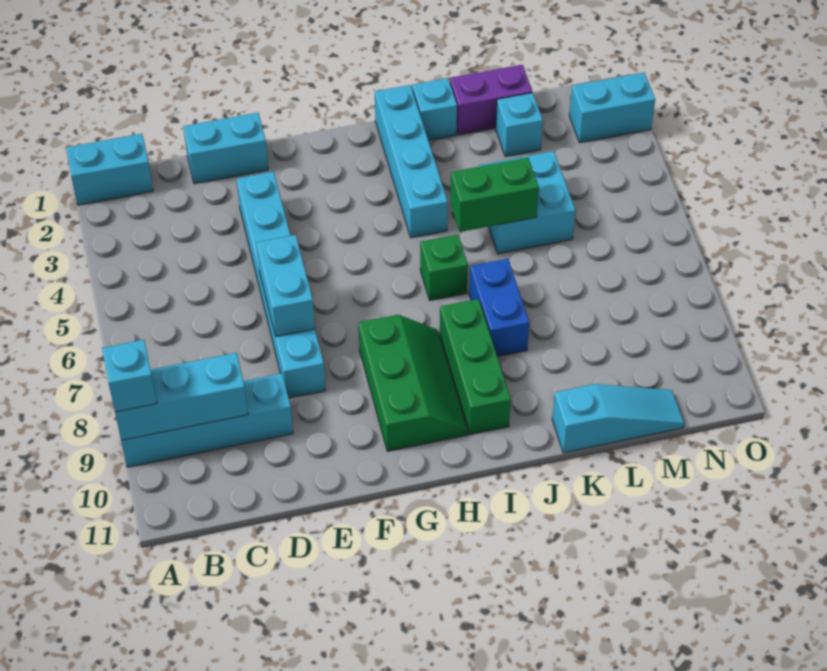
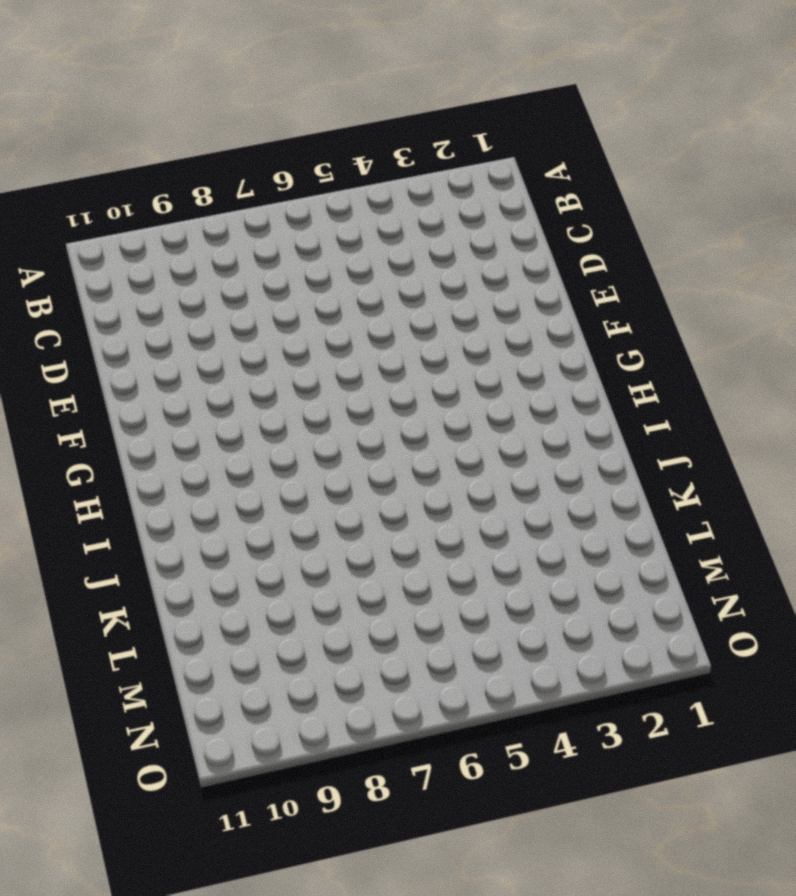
none -> cyan brick A1:B1 level 1
none -> cyan brick A9:D9 level 1
none -> cyan brick D1:E1 level 1

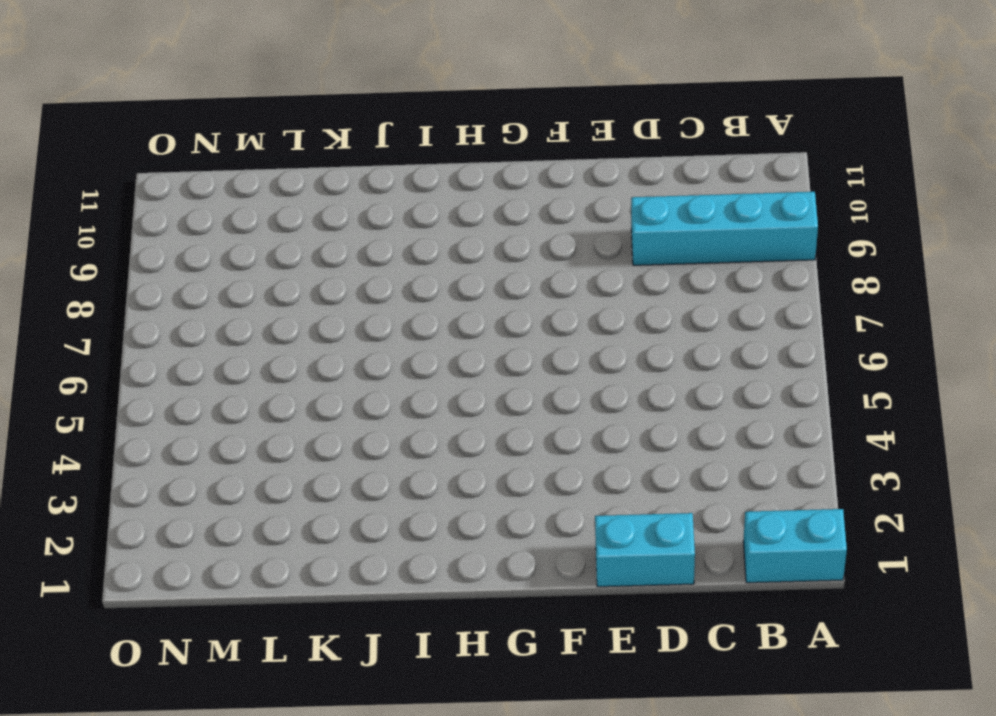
none -> cyan brick E3:E8 level 1
none -> green slope G8:H10 level 1 top G
none -> cyan brick I1:I4 level 1

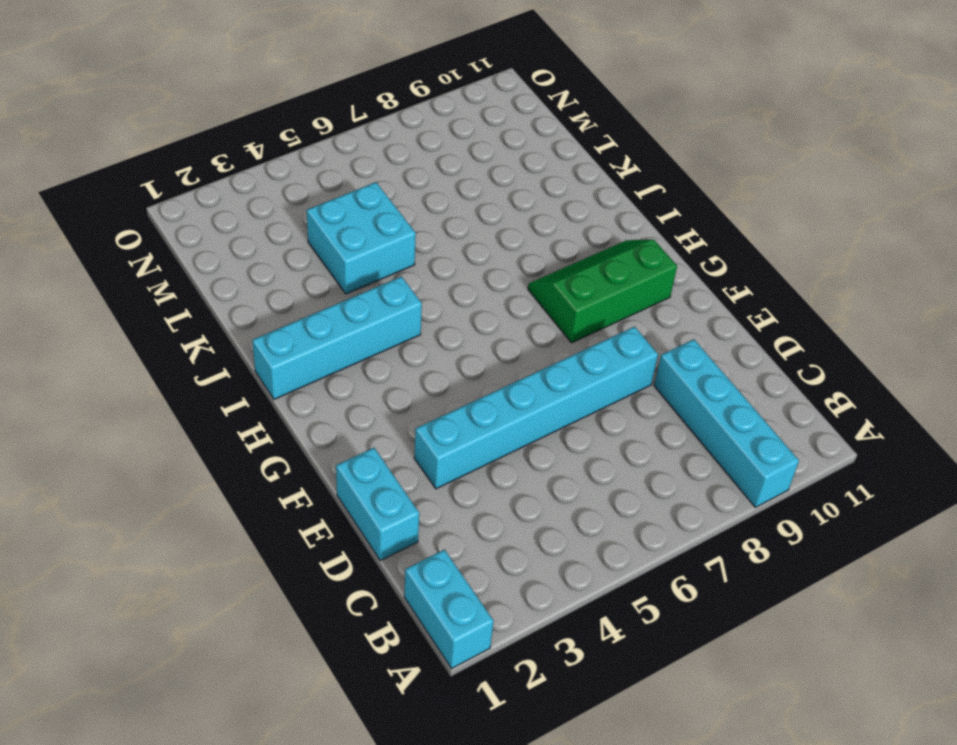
none -> green brick I6 level 1
none -> green brick I8:I10 level 1
none -> cyan brick J1 level 1

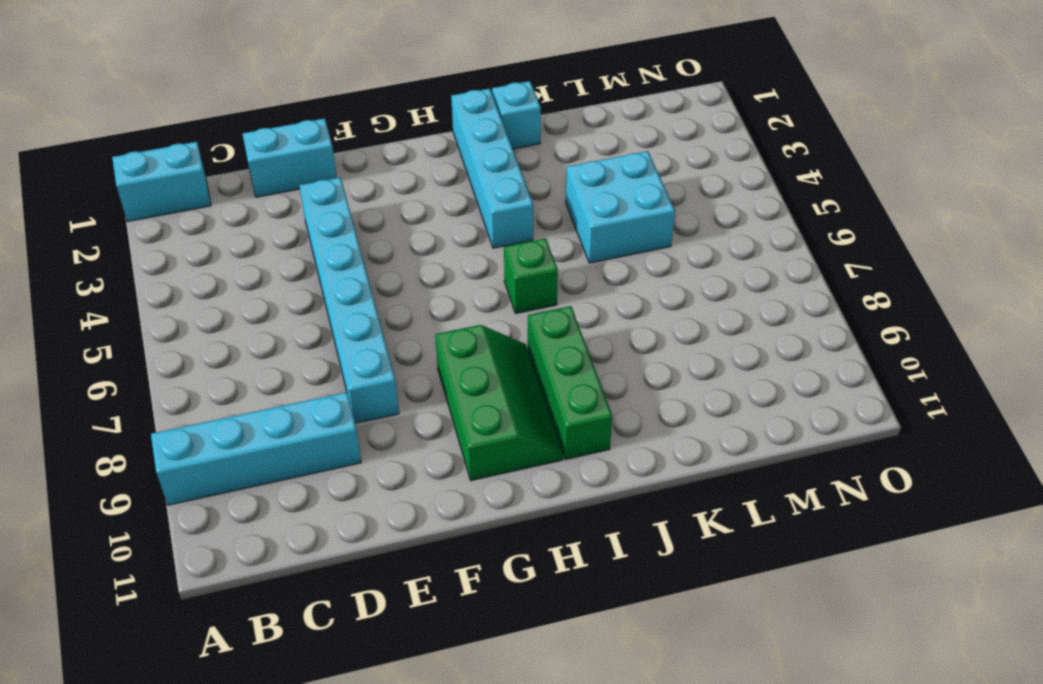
none -> blue brick J7:J8 level 1
none -> purple brick K1:L1 level 1
none -> cyan slope K11:M11 level 1 top K

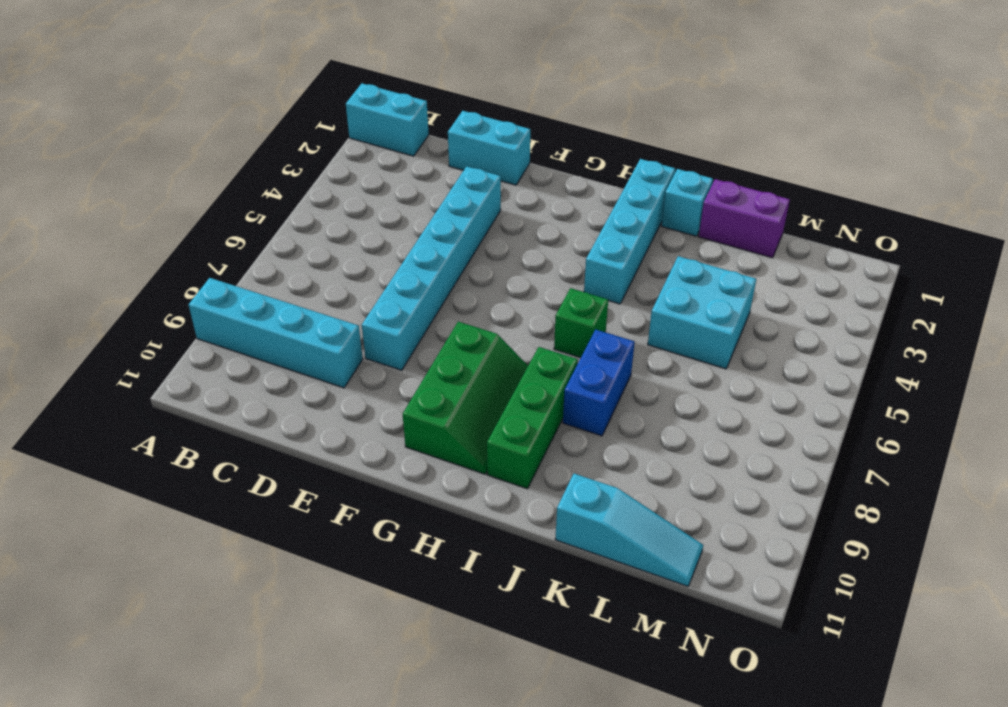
none -> cyan brick L2 level 1
none -> cyan brick N2:O2 level 1
none -> cyan brick A9:C9 level 2

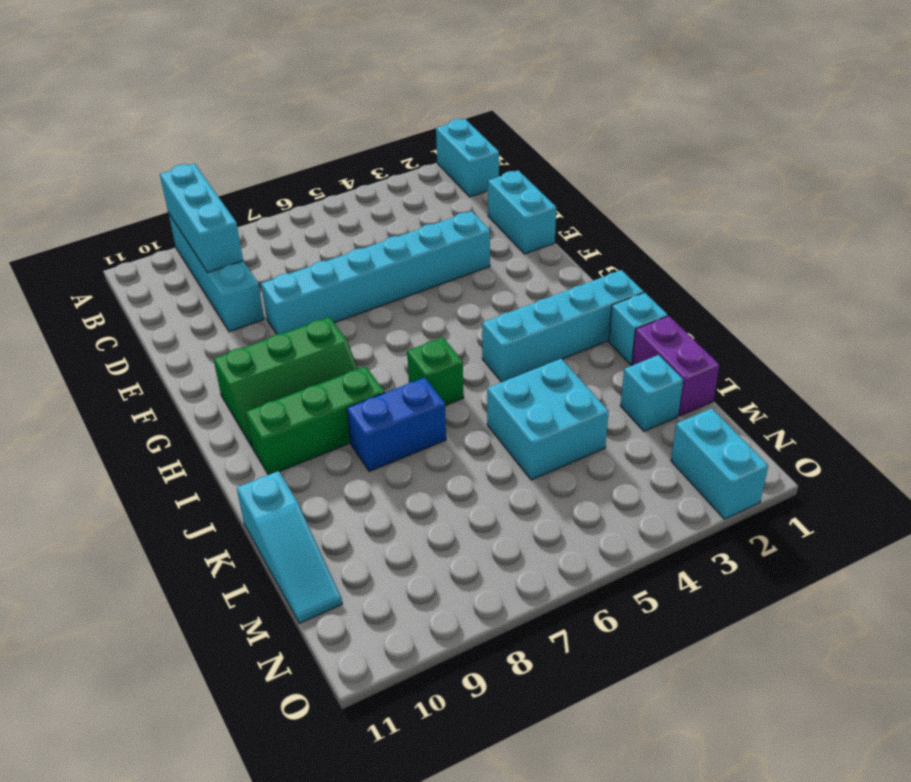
none -> cyan brick E6:E7 level 2
none -> green brick J5:K5 level 2
none -> cyan brick A9 level 3

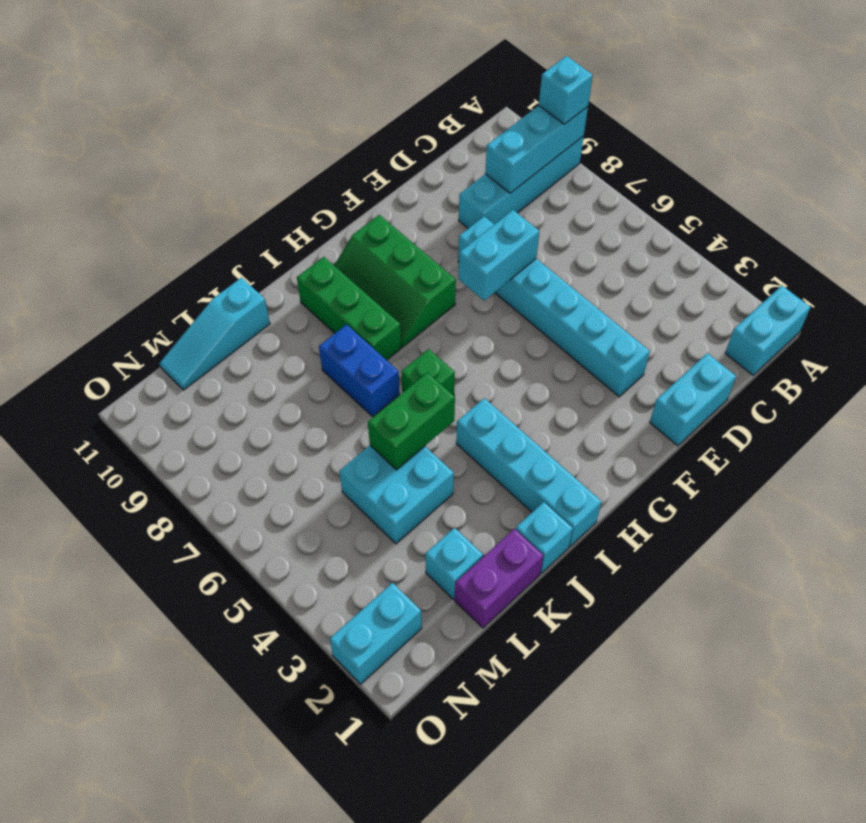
cyan brick E7:F7 level 2 -> cyan brick E6:E7 level 2

